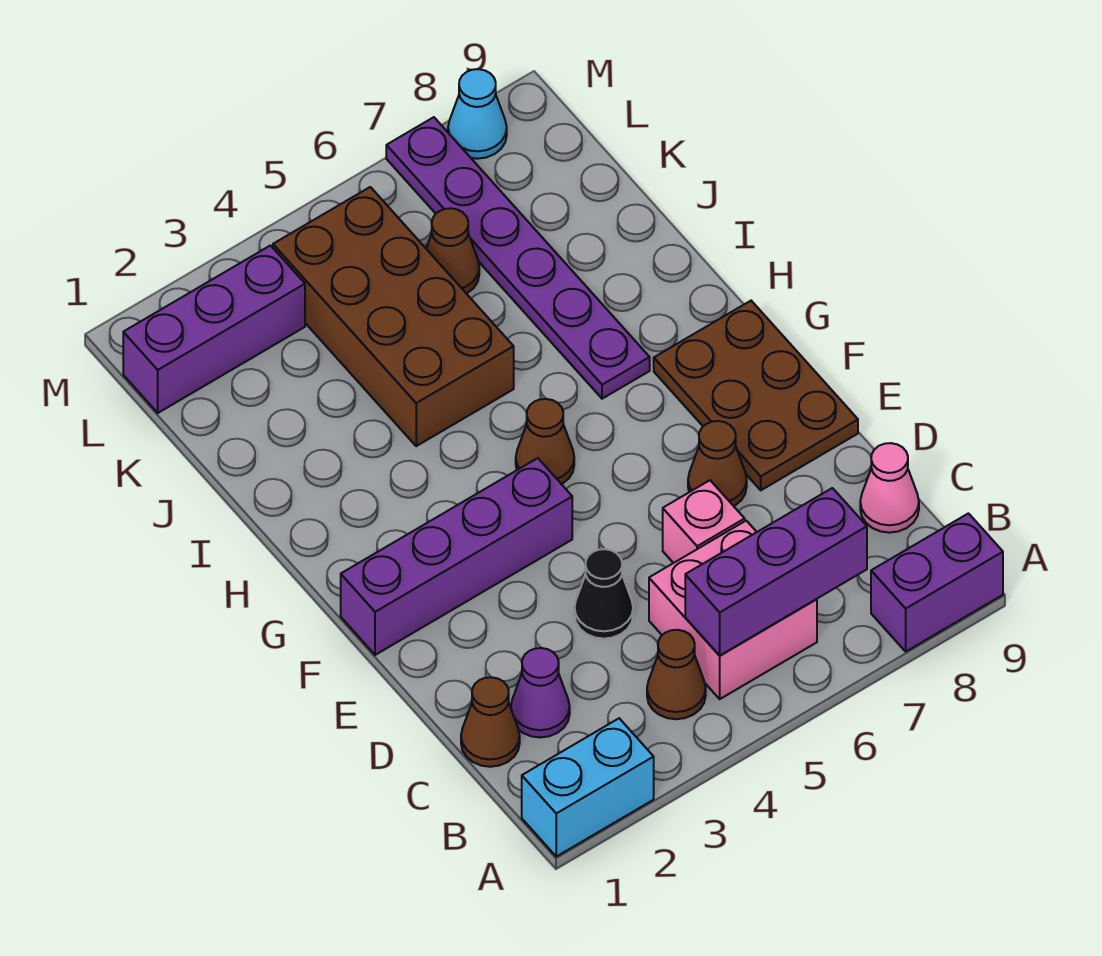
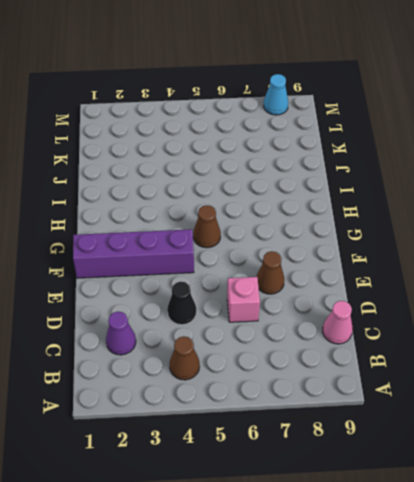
none -> cyan brick A1:A2 level 1
none -> purple brick A8:A9 level 1
none -> pink brick B5:C6 level 1

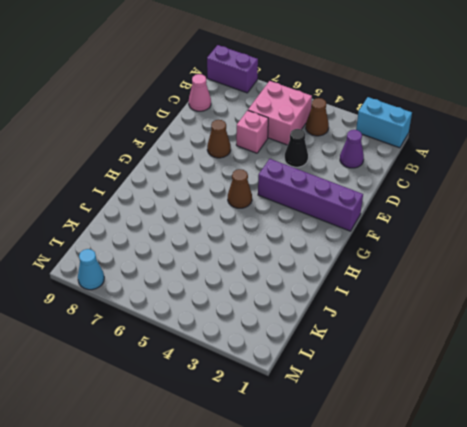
none -> brown cone C1 level 1
none -> brown plate E8:G9 level 1
none -> purple plate H7:M7 level 1

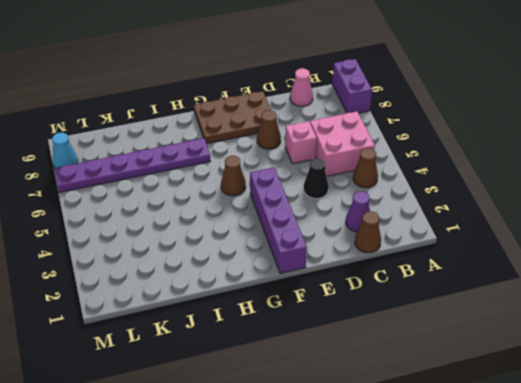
none -> cyan brick A1:A2 level 1
none -> brown brick I4:L5 level 1
none -> brown cone K6 level 1

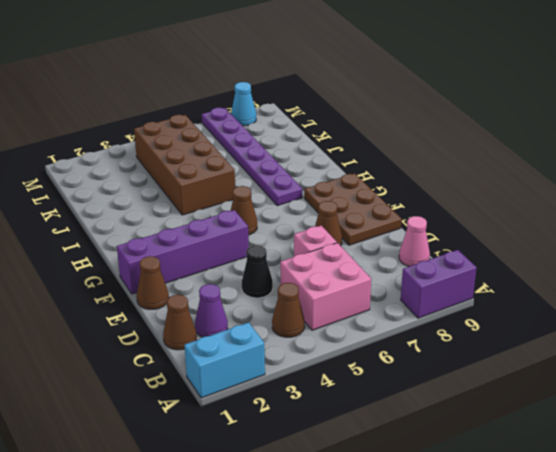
brown cone E1 level 1 -> brown cone K6 level 1
none -> purple brick L1:L3 level 1
none -> purple brick B5:B7 level 2

